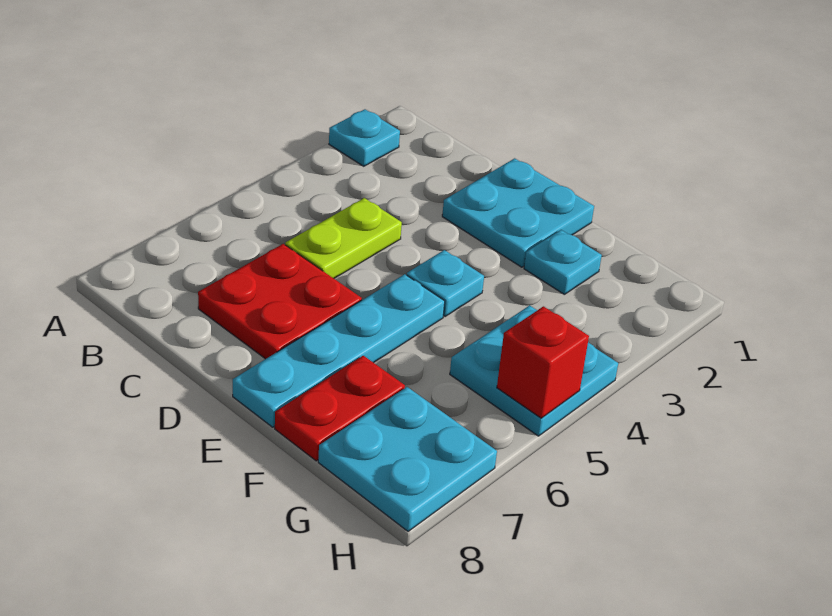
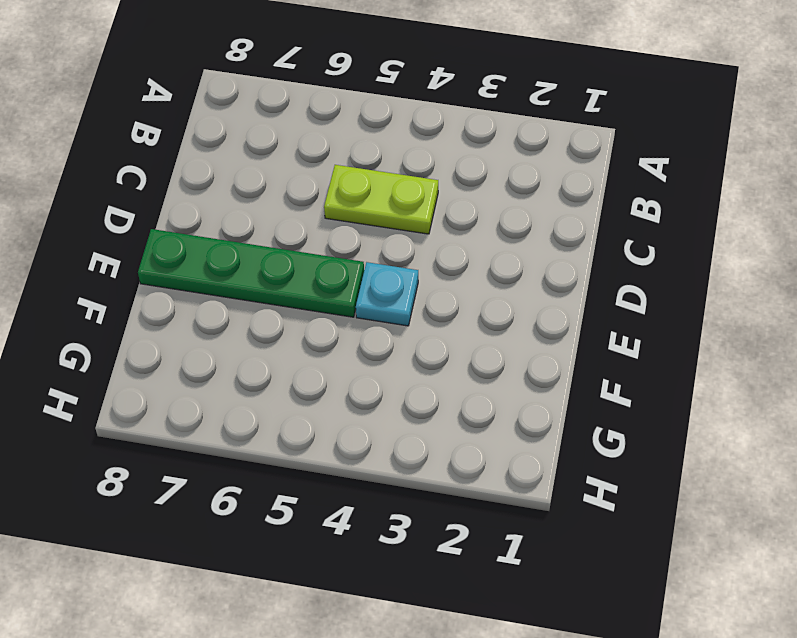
green plate E5:E8 level 1 -> cyan plate E5:E8 level 1
none -> cyan plate A2 level 1
none -> red plate C6:D7 level 1

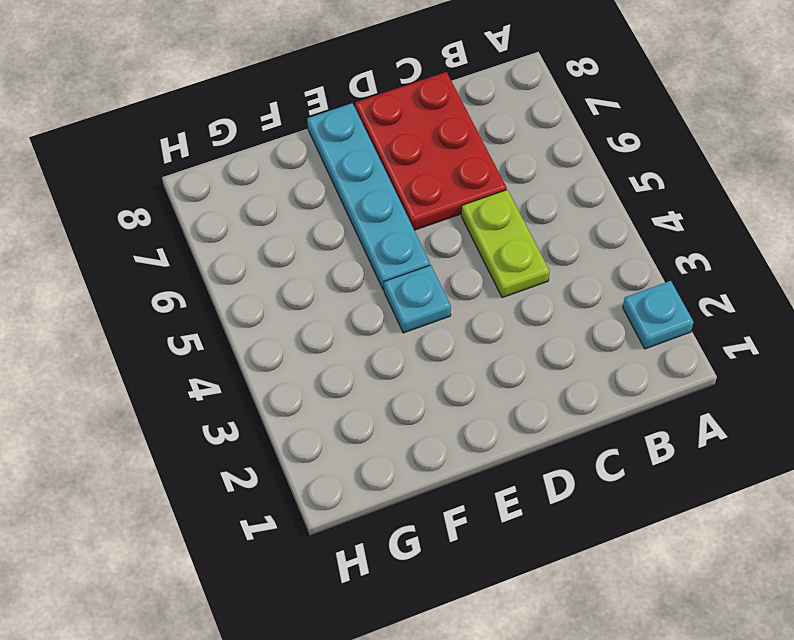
red plate C6:D8 level 1 -> red plate C6:D7 level 1
none -> cyan plate D1:E2 level 1
none -> cyan plate F2 level 1

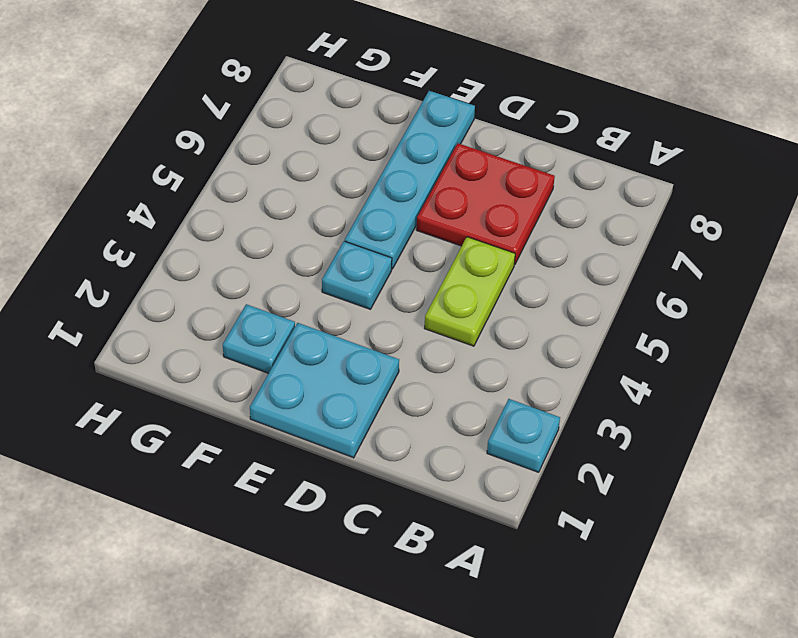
none -> red plate F7:F8 level 1
none -> cyan plate G4:H5 level 1

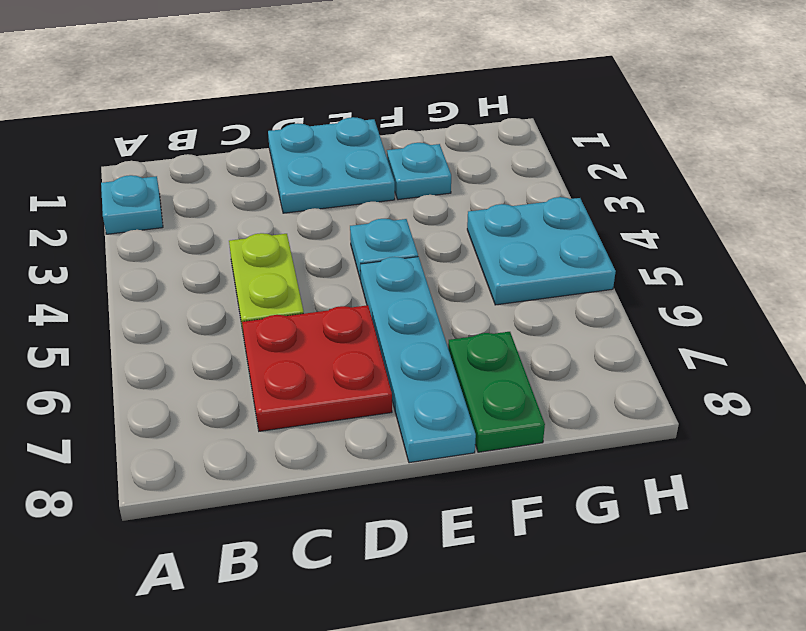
green plate F7:F8 level 1 -> red plate F7:F8 level 1
none -> cyan plate G7:H8 level 1
none -> red brick H5 level 2

